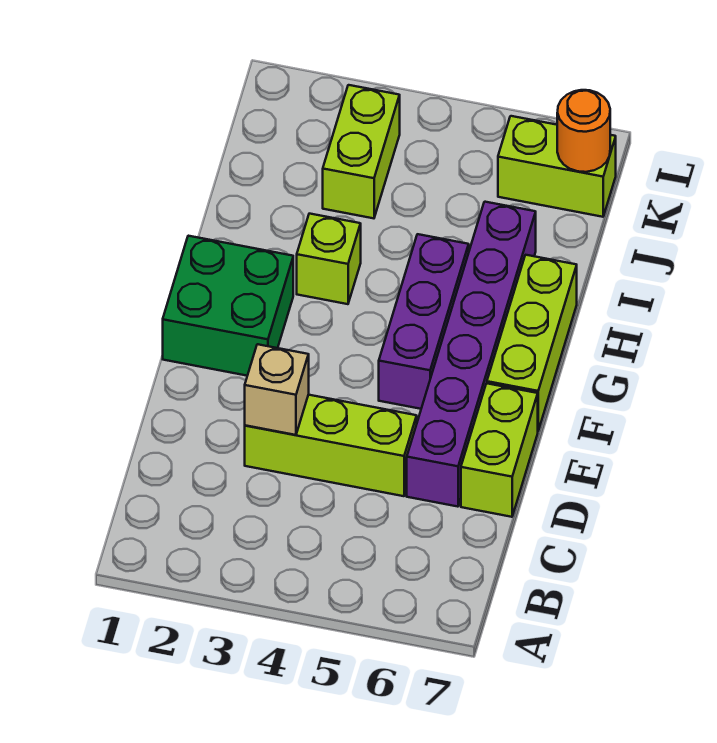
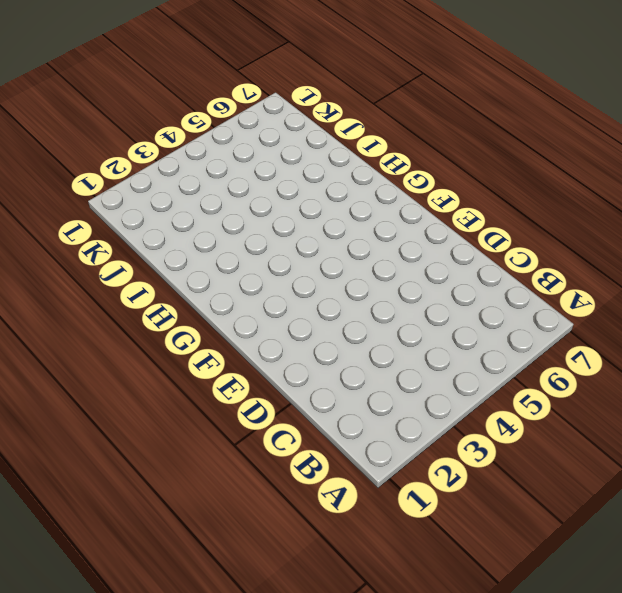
none -> lime brick D3:D5 level 1
none -> purple brick D6:I6 level 1

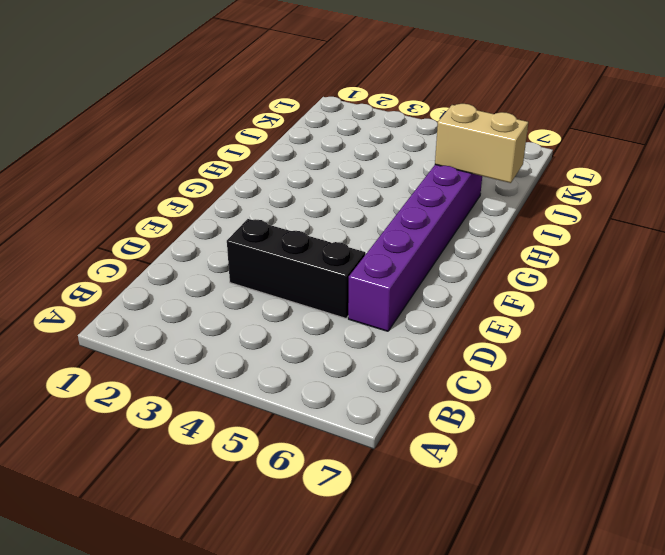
black brick D3:D5 level 1 -> lime brick D3:D5 level 1
tan brick I6:I7 level 2 -> none
none -> lime brick D7:E7 level 1
none -> green brick F1:G2 level 1

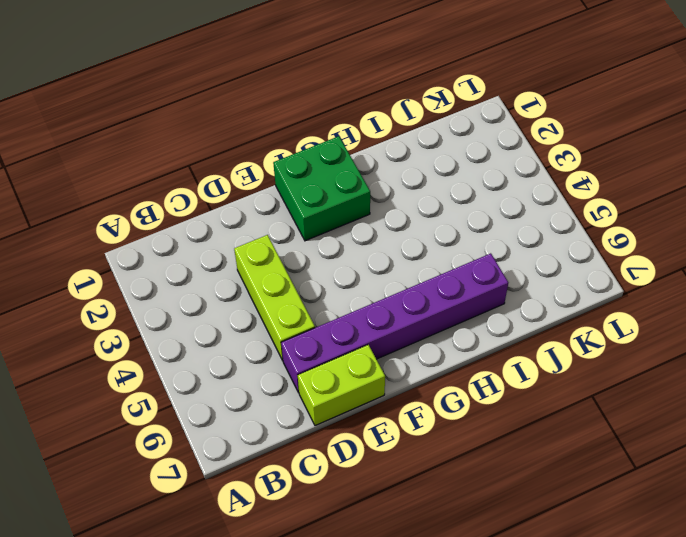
none -> purple brick F5:H5 level 1
none -> lime brick F7:H7 level 1

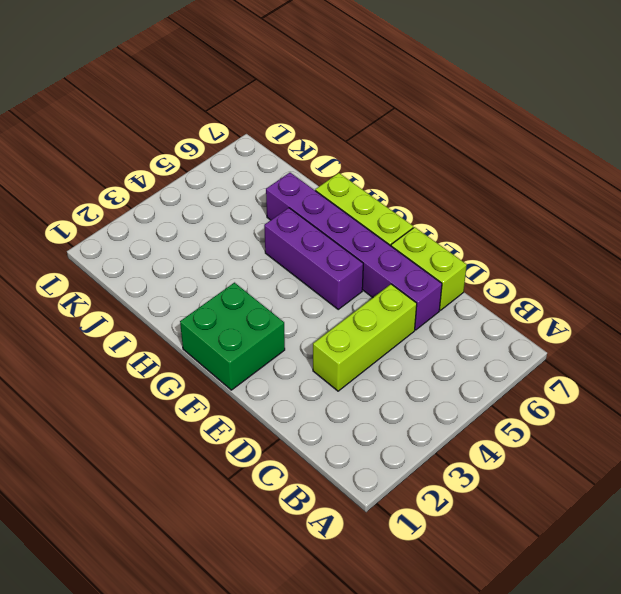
none -> lime brick H3 level 1
none -> lime brick J3:K3 level 1

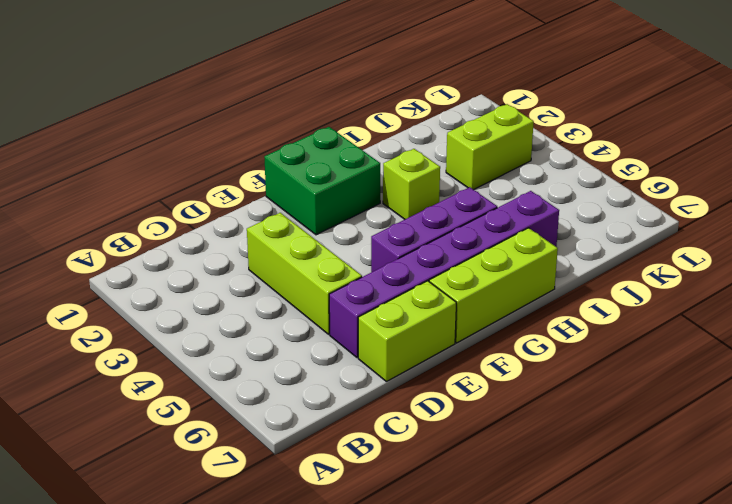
none -> lime brick K6:K7 level 1
none -> tan brick D3 level 2

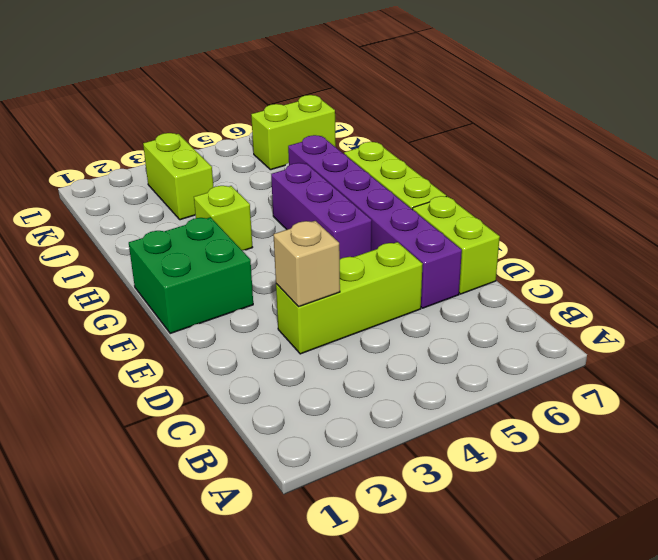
none -> orange round brick K7 level 2

